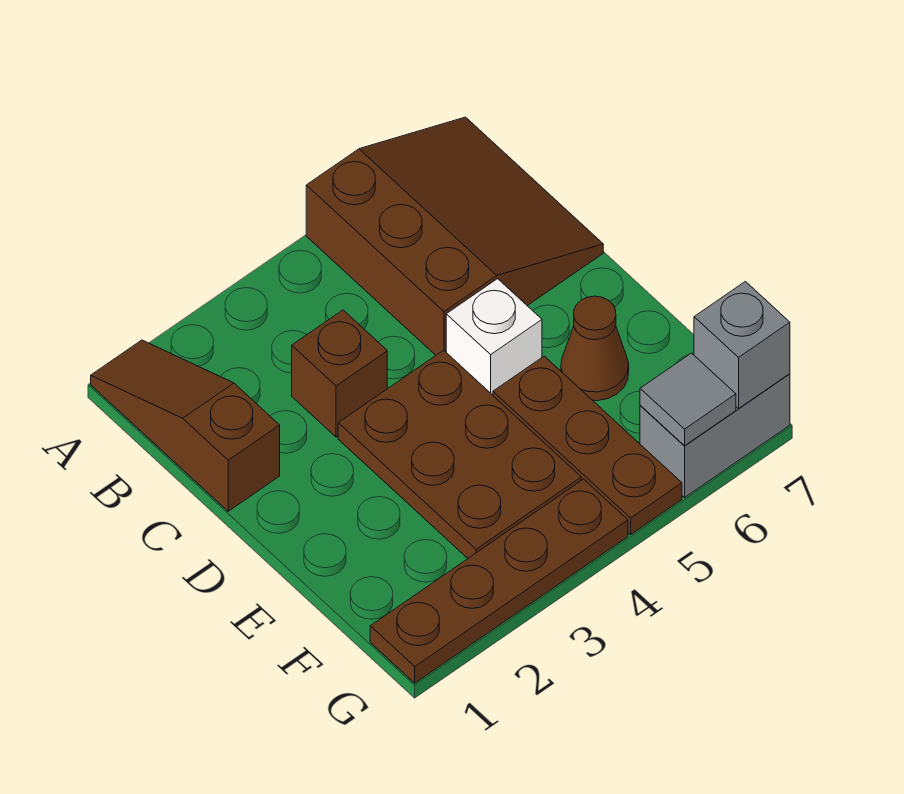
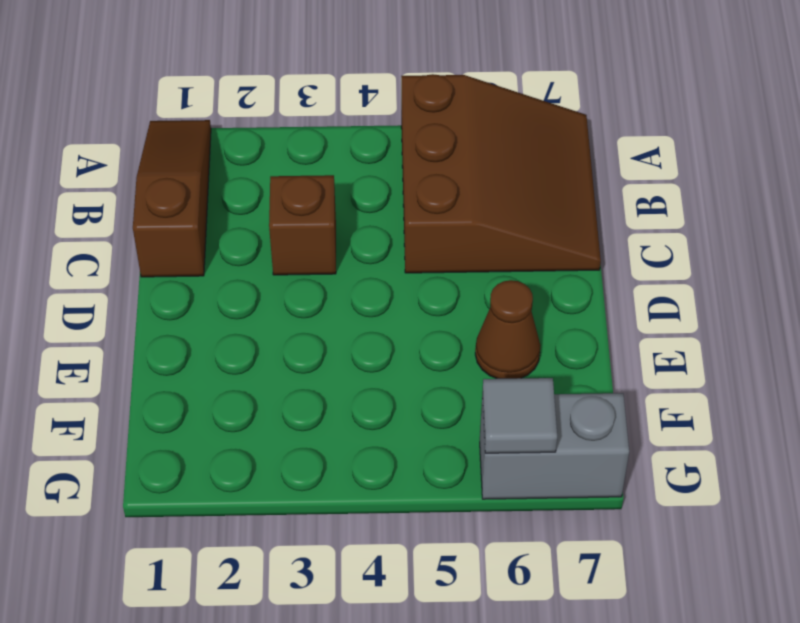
none -> brown plate D3:F4 level 1
none -> white brick D5 level 1

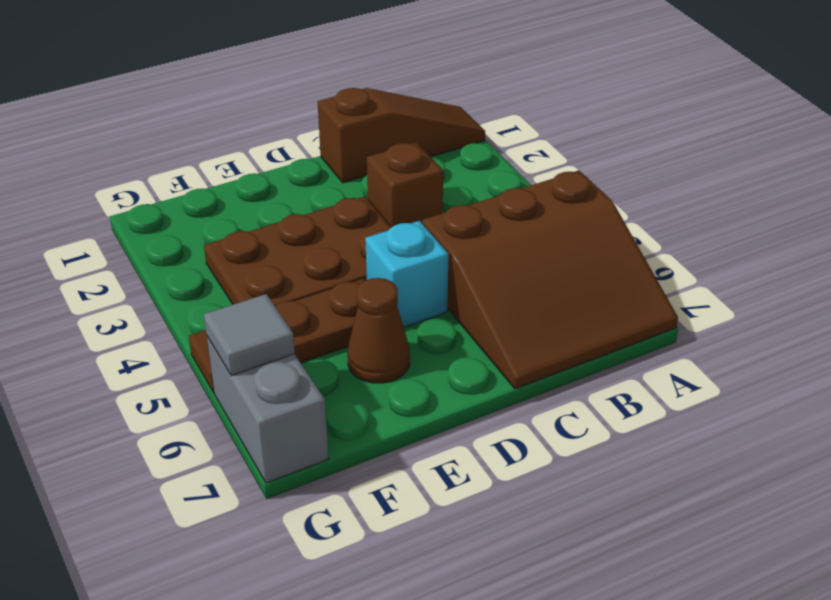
cyan brick D5 level 1 -> white brick D5 level 1
none -> brown plate G1:G4 level 1
none -> grey brick G7 level 2

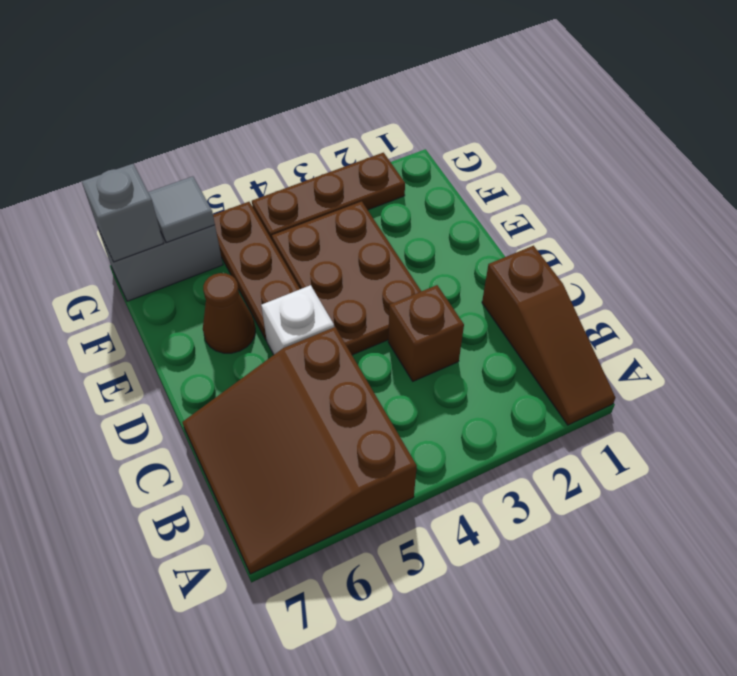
brown plate G2:G4 level 1 -> brown plate G1:G4 level 1

